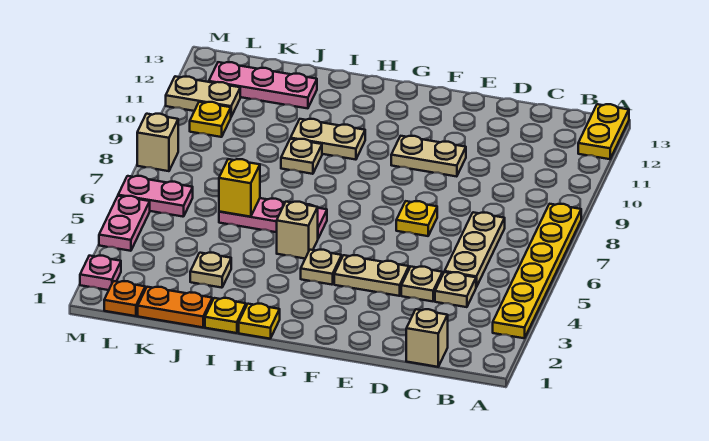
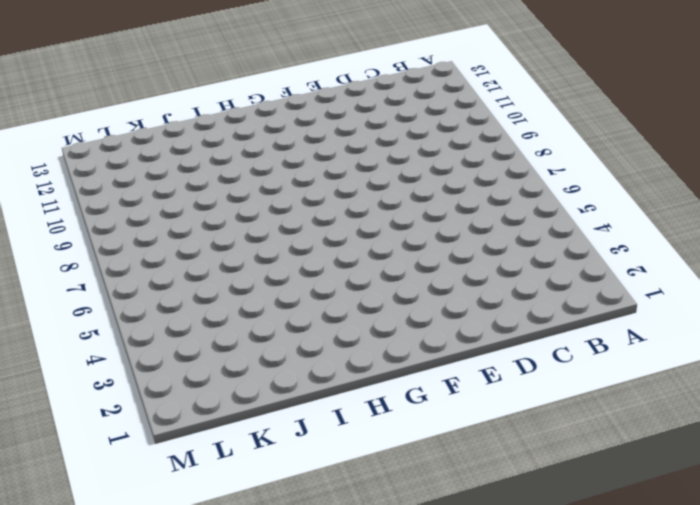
none -> yellow plate A3:A8 level 1
none -> yellow plate A12:A13 level 1
none -> tan brick C1 level 1

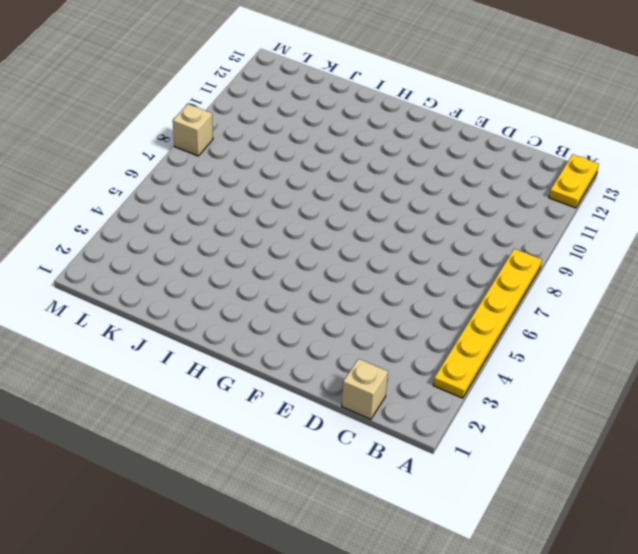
none -> tan plate C4 level 1
none -> tan plate C5:C7 level 1
none -> tan plate D4 level 1

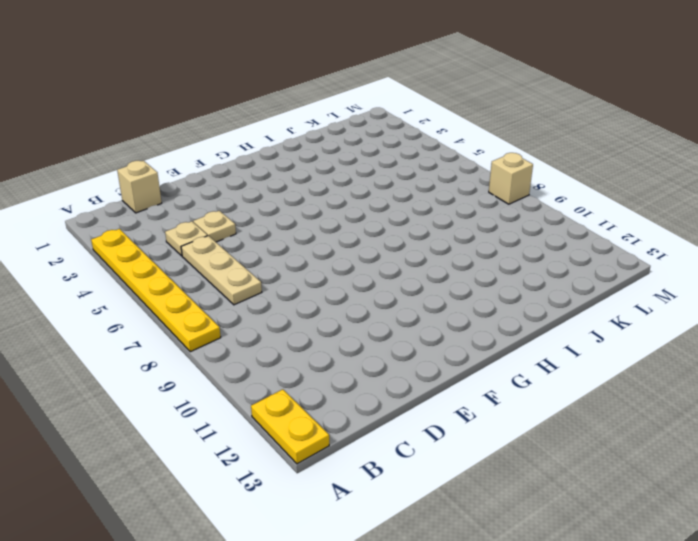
none -> tan plate E4:F4 level 1
none -> yellow plate E7 level 1
none -> tan plate E10:F10 level 1

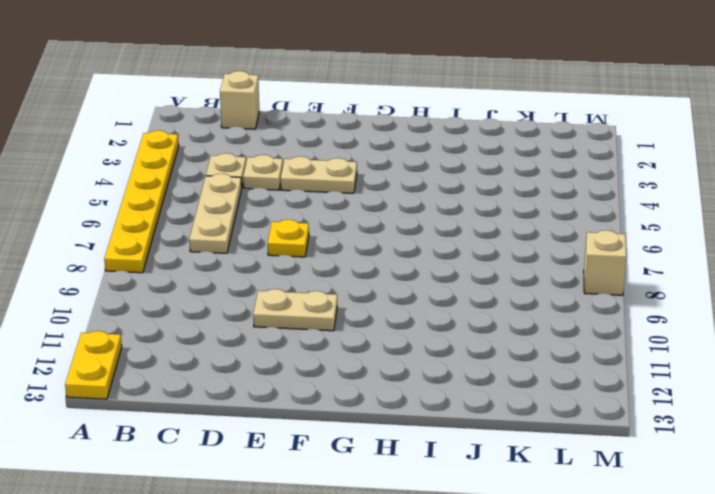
none -> tan plate G4 level 1
none -> yellow plate H1 level 1
none -> tan brick H5 level 1

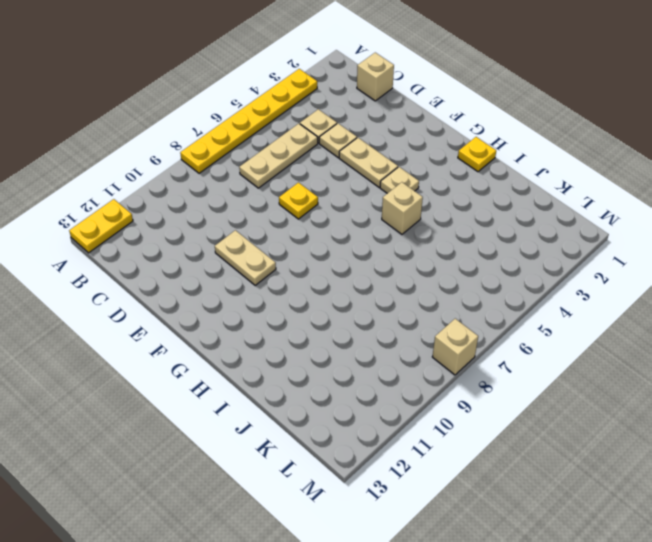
none -> pink plate H6:J6 level 1
none -> tan plate H10:I10 level 1
none -> yellow plate I1 level 1

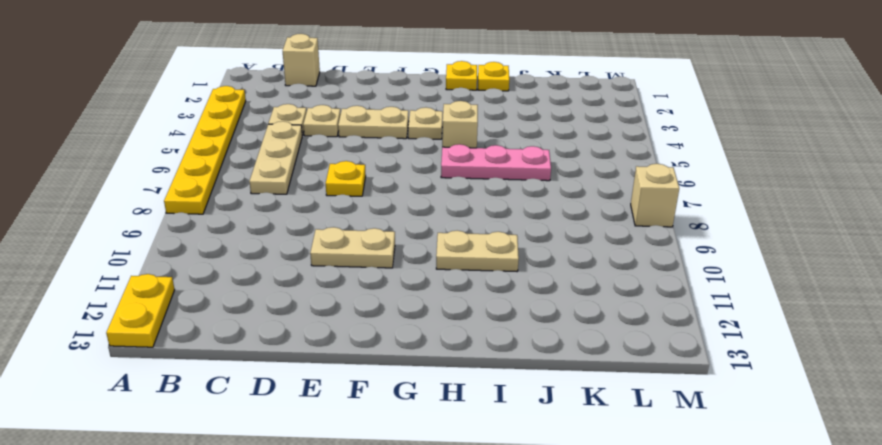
none -> tan plate I9 level 1
none -> orange plate J1:K1 level 1
none -> tan plate J3 level 1

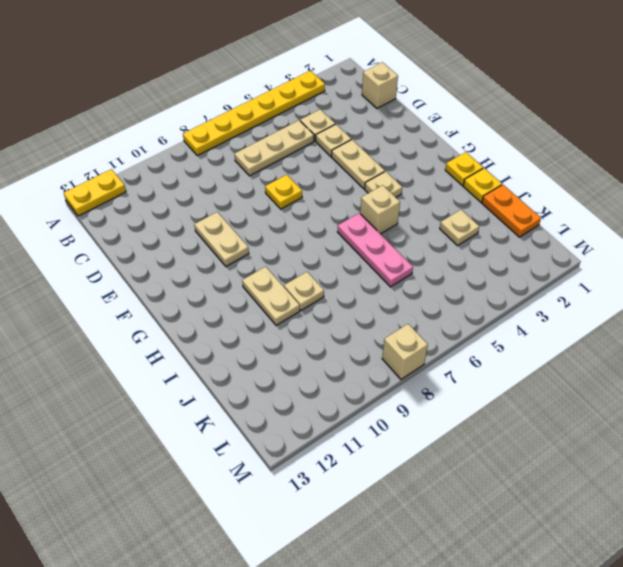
none -> pink plate J12:L12 level 1
none -> orange plate L1 level 1
none -> pink plate L6:M6 level 1

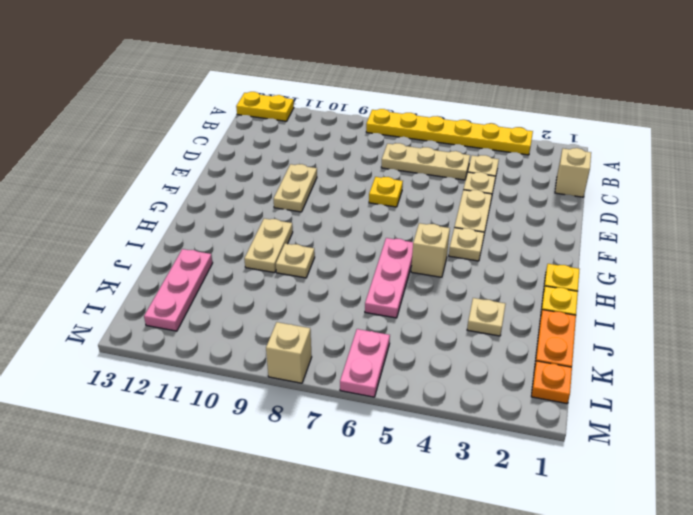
none -> yellow plate L10 level 1
none -> tan plate L11:M11 level 1
none -> pink plate M2 level 1

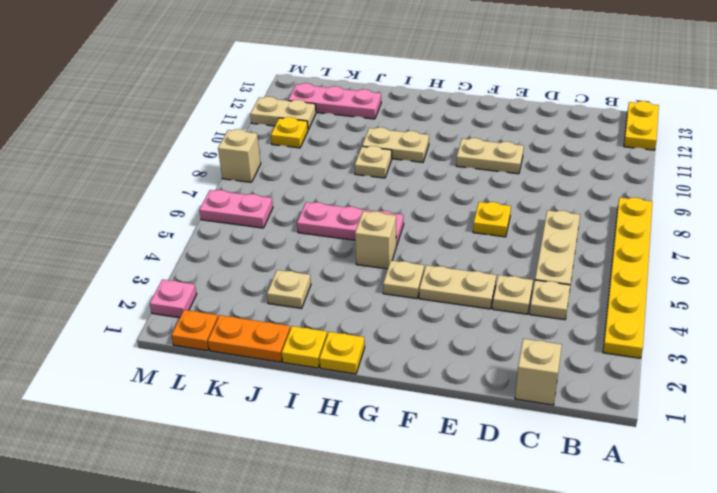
none -> pink plate M4:M5 level 1
none -> yellow brick J6 level 2

